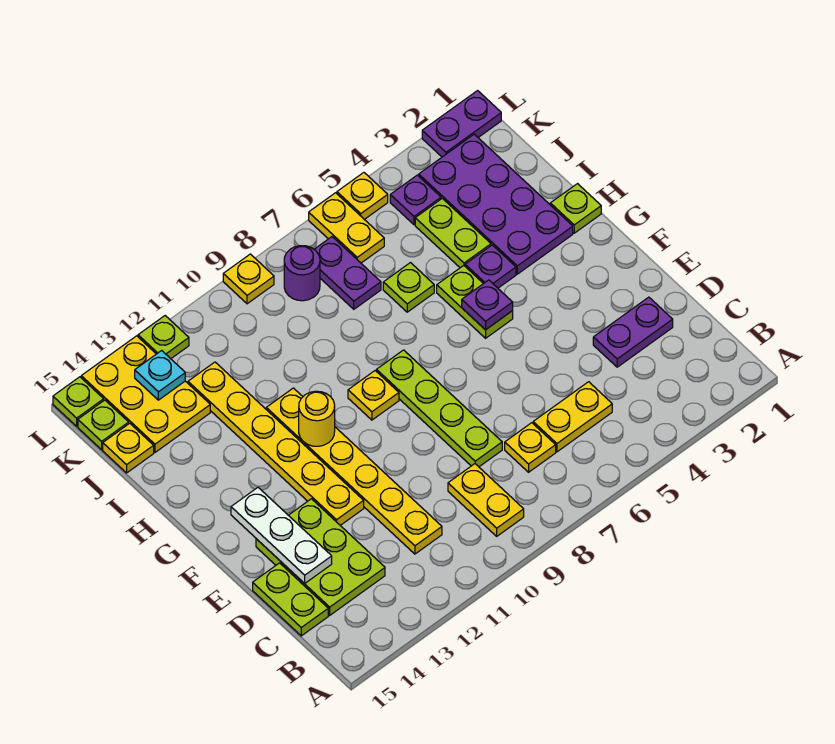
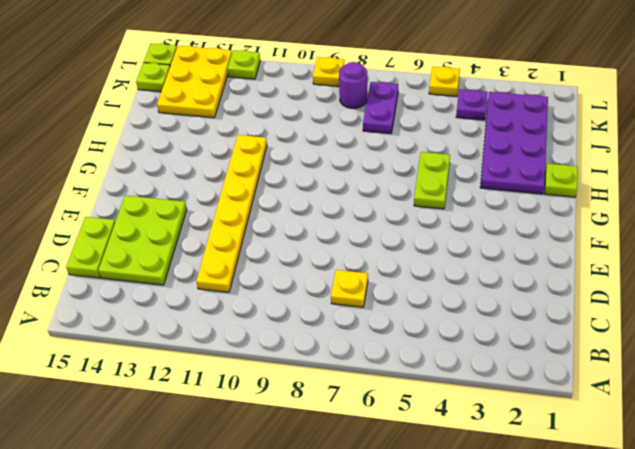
none -> yellow plate B9:C9 level 1
none -> yellow plate C5:C6 level 1
none -> purple plate D2:D3 level 1
none -> lime plate D8:G8 level 1

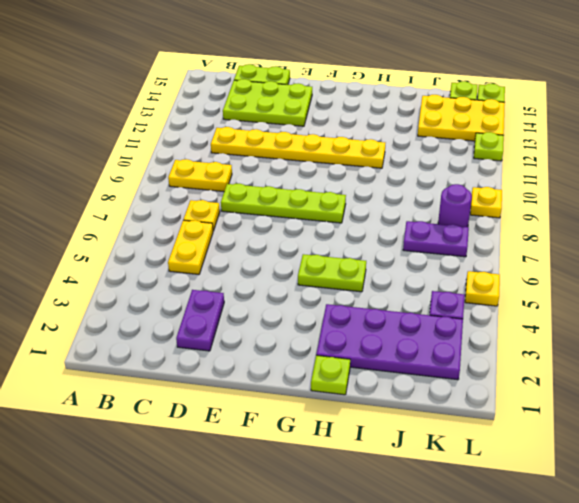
none -> yellow plate E12:J12 level 1
none -> yellow plate G9 level 1
none -> purple plate H4 level 1
none -> lime plate I4:J4 level 1

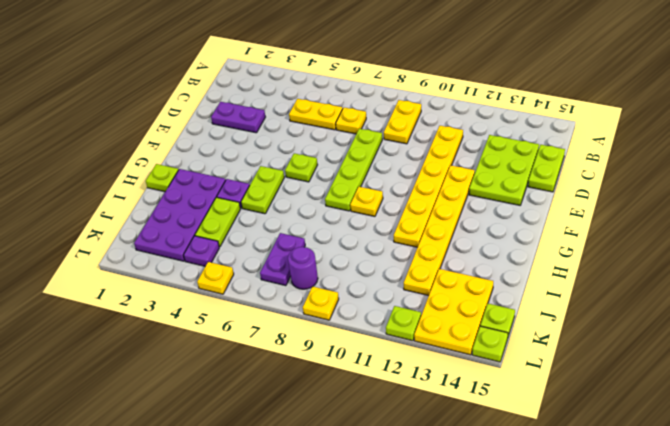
lime plate F6 level 1 -> lime plate I6 level 1
none -> yellow plate J15 level 1
none -> yellow plate K6:L6 level 1
none -> purple plate L1:L2 level 1
none -> white plate D14:F14 level 2

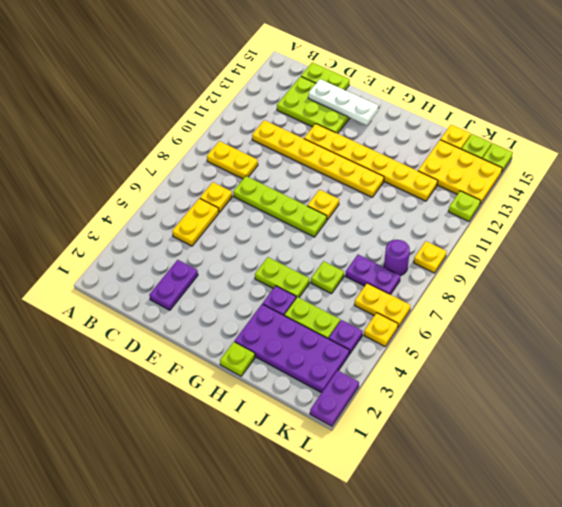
none -> purple plate G5 level 2
none -> yellow round brick G11 level 2
none -> cyan plate K13 level 2

